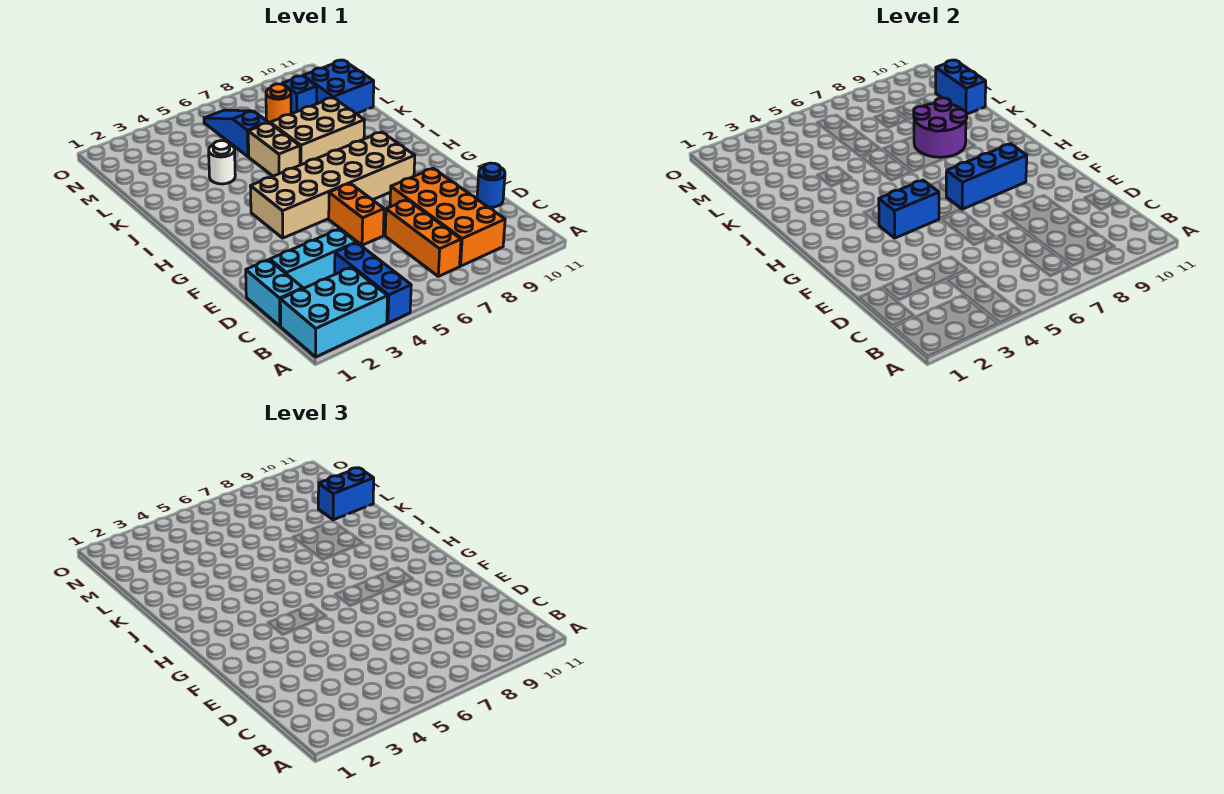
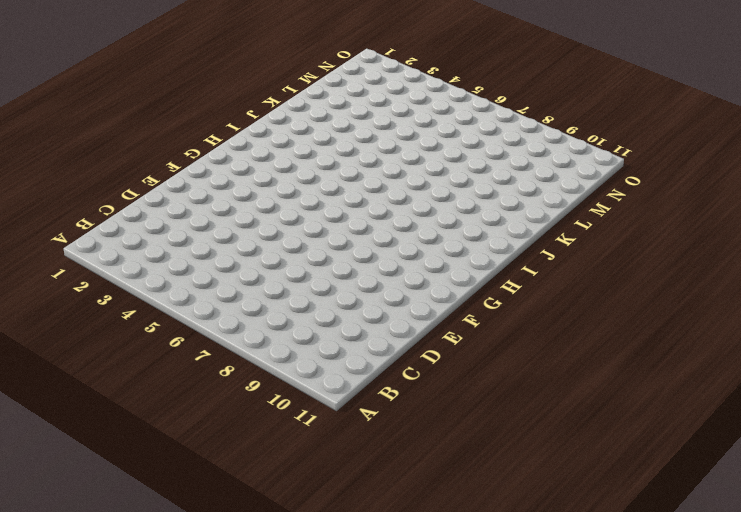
none -> cyan brick A1:B3 level 1
none -> blue brick A4:C4 level 1
none -> orange brick B7:D7 level 1

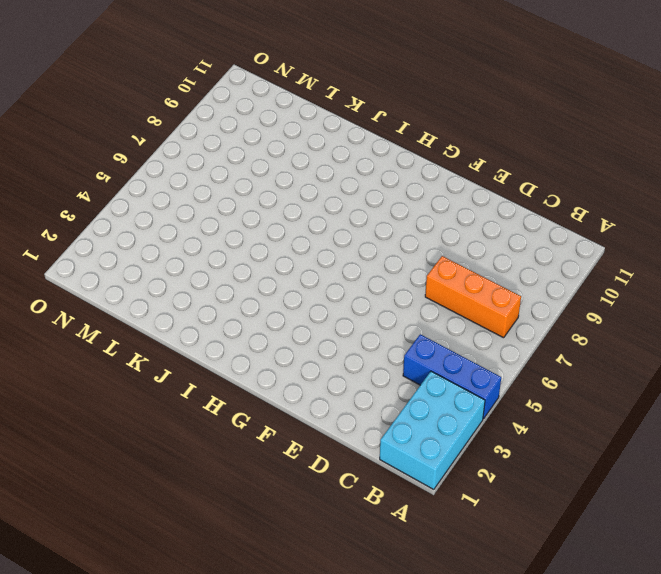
none -> orange brick B8:E9 level 1
none -> cyan brick C1:D1 level 1
none -> cyan brick D2:D4 level 1

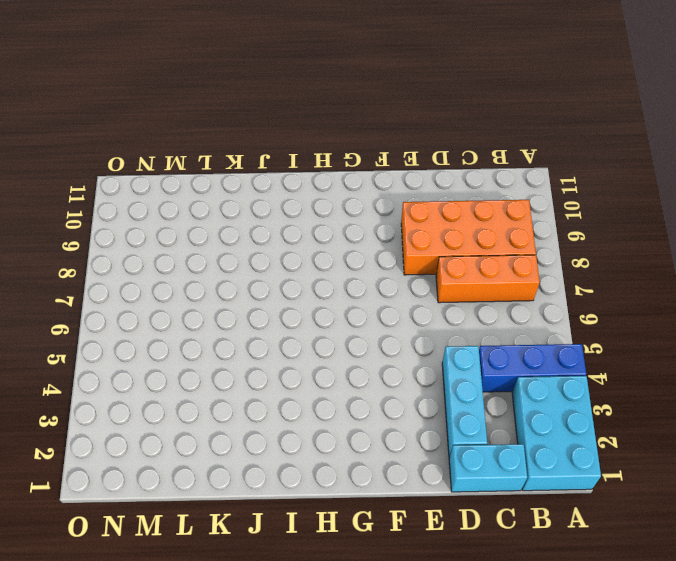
none -> blue round brick D11 level 1
none -> orange brick E6:F6 level 1
none -> tan brick G4:H9 level 1

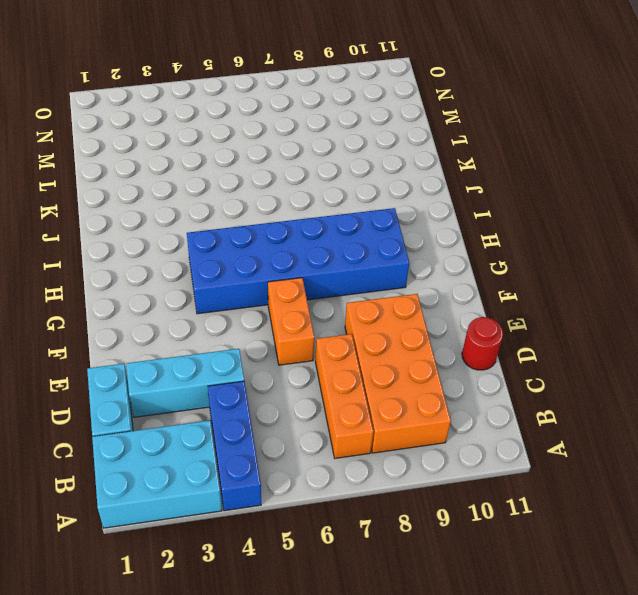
red round brick D11 level 1 -> blue round brick D11 level 1
blue brick G4:H9 level 1 -> tan brick G4:H9 level 1
none -> tan brick J6:K6 level 1
none -> tan brick J7:K9 level 1
none -> white round brick K4 level 1

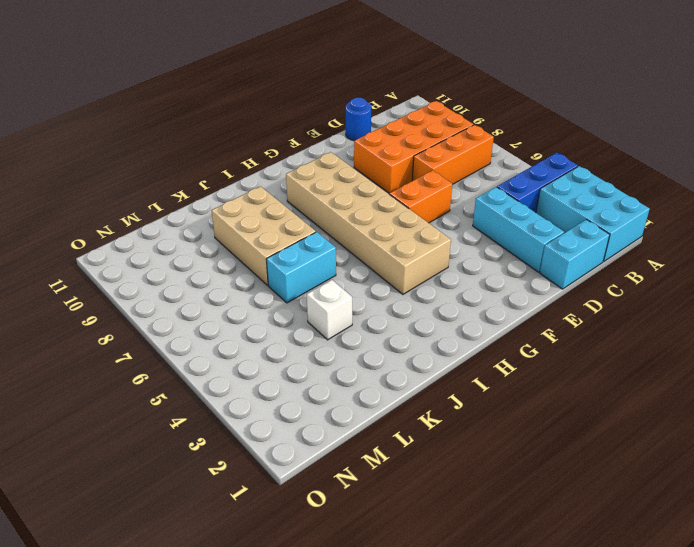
cyan brick J6:K6 level 1 -> tan brick J6:K6 level 1
white brick K4 level 1 -> white round brick K4 level 1
none -> blue slope L6:N6 level 1 top L
none -> blue brick L10:M11 level 1
none -> orange round brick M8 level 1

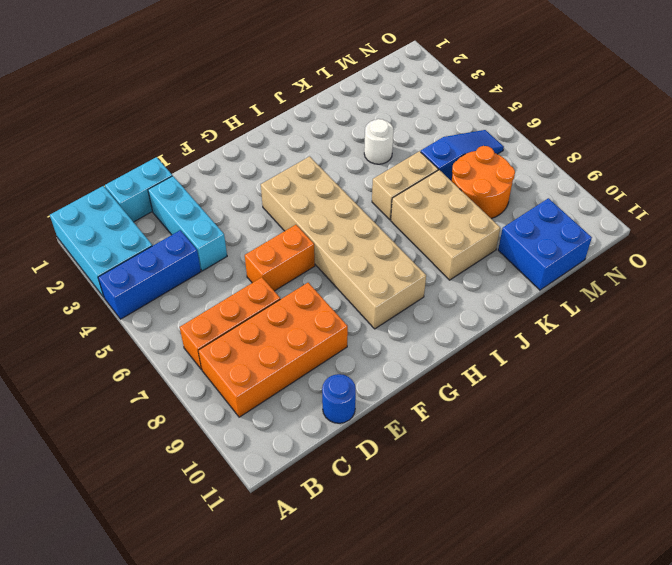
orange round brick L7:M8 level 1 -> orange round brick M8 level 1
none -> blue brick M9 level 1
none -> blue brick G4:G5 level 2
none -> blue brick G7:G9 level 2

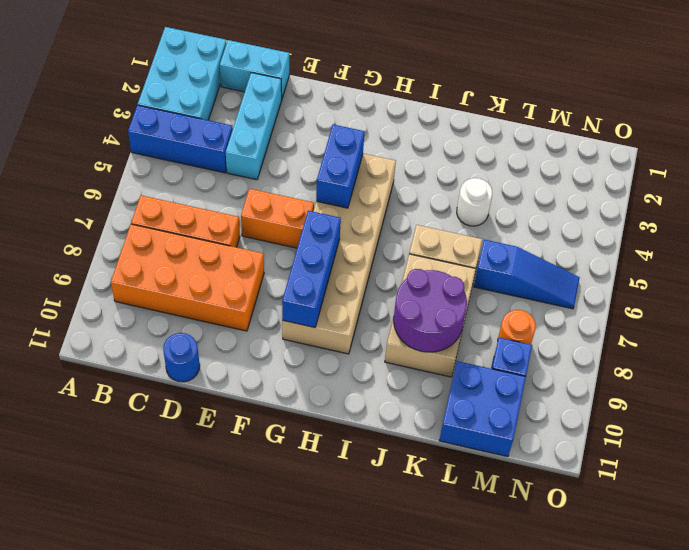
none -> blue brick L11:M11 level 2
none -> blue brick L10:L11 level 3

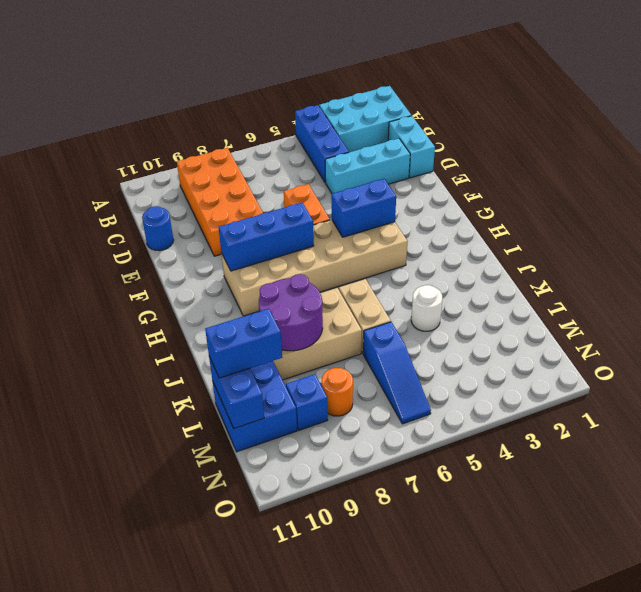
none -> orange brick B7:D7 level 1

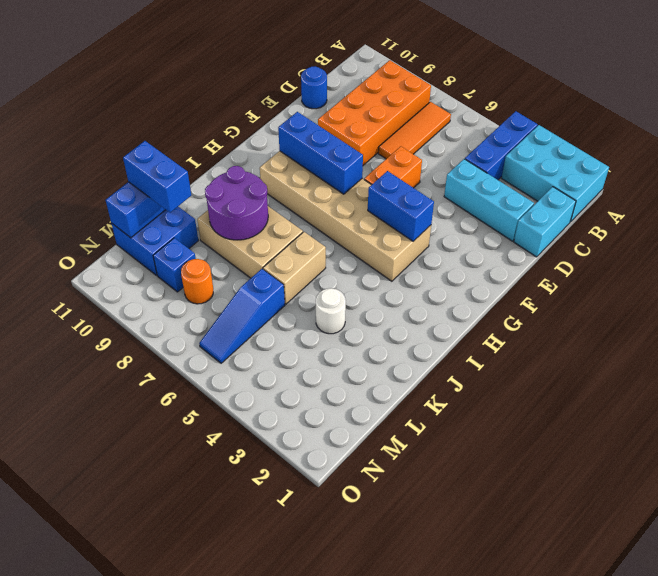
orange tile B7:D7 level 1 -> orange brick B7:D7 level 1

